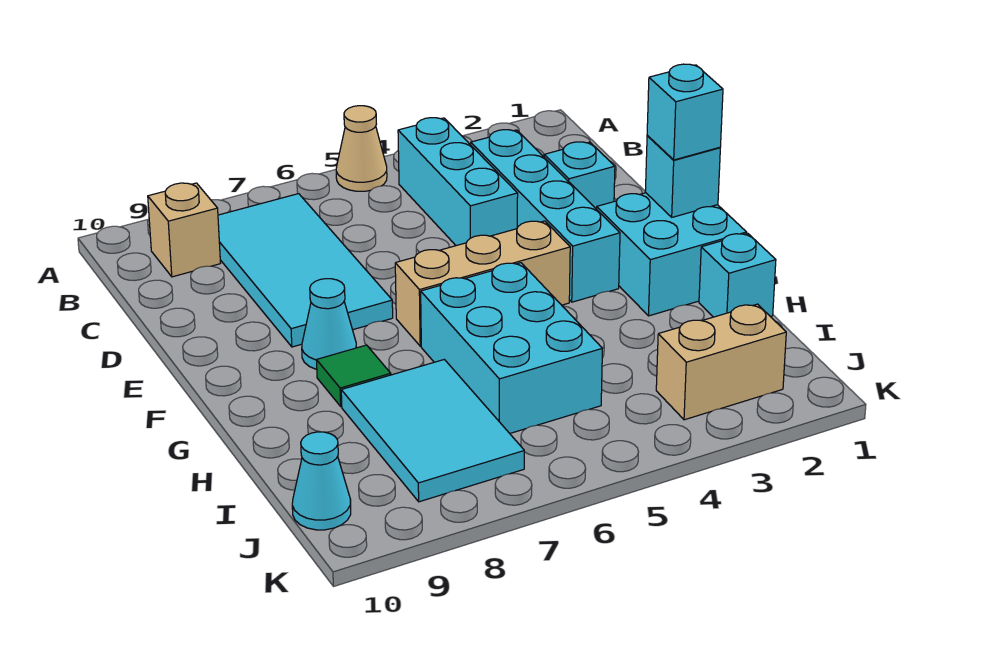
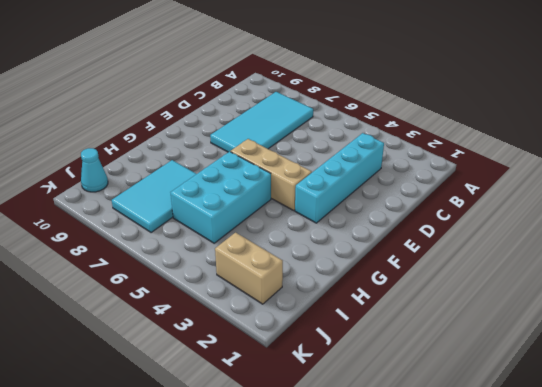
none -> tan cone A5 level 1
none -> cyan brick B4:D4 level 1
none -> tan brick B9 level 1

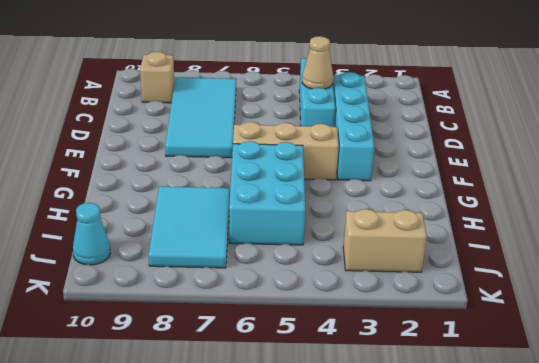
tan cone C4 level 2 -> tan cone A5 level 1
none -> cyan brick D2 level 1
none -> cyan brick F1:G2 level 1
none -> cyan cone F8 level 1

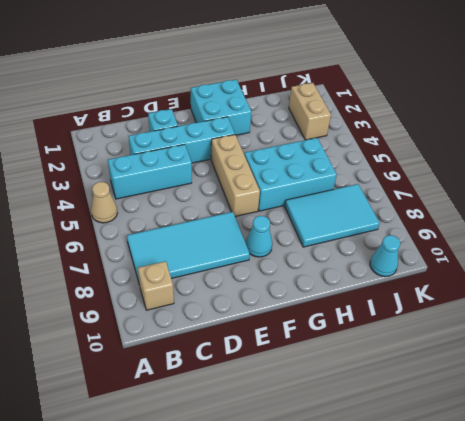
none -> green tile G8 level 1
none -> cyan brick H1 level 1
none -> cyan brick F1 level 2

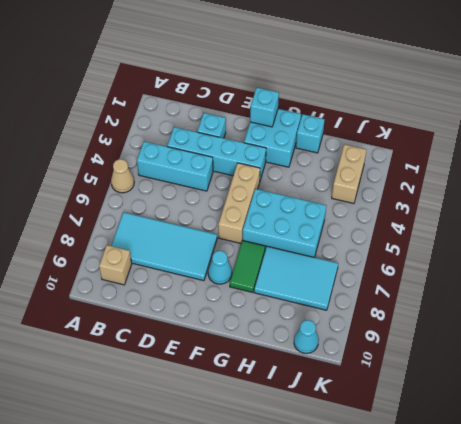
green tile G7:G8 level 1 -> green tile G8 level 1
none -> cyan brick F1 level 3

